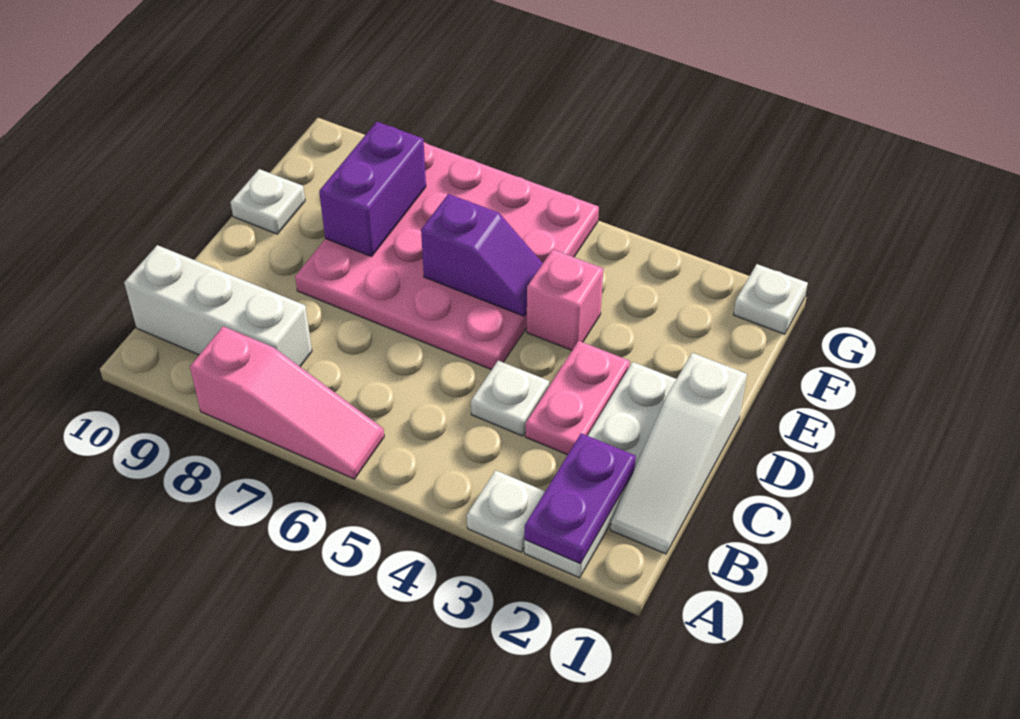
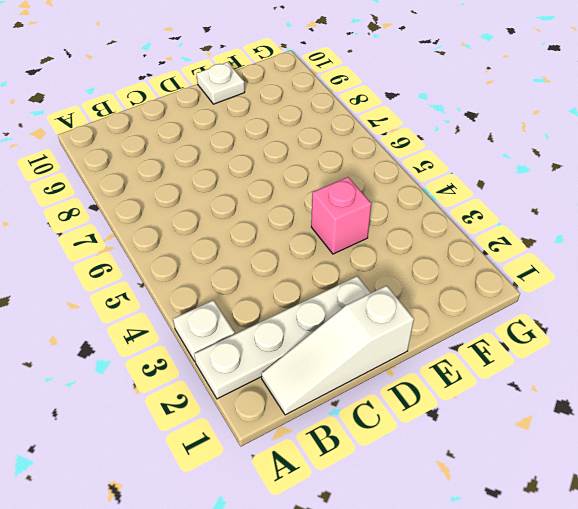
none -> pink slope A6:A8 level 1 top 8
none -> white brick B8:B10 level 1
none -> pink plate C3:D3 level 1

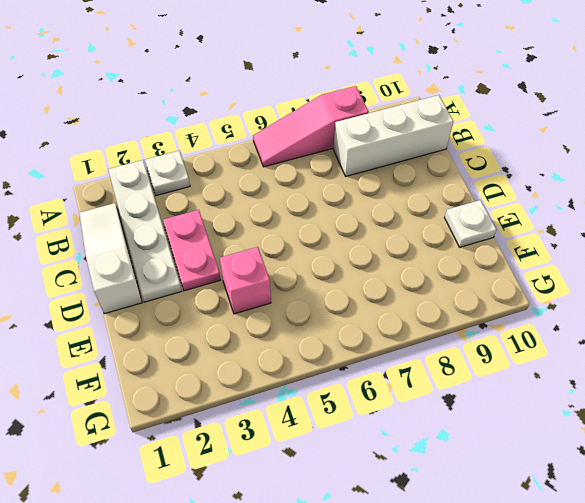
none -> white plate C4 level 1
none -> pink plate D5:G8 level 1
none -> white plate G1 level 1

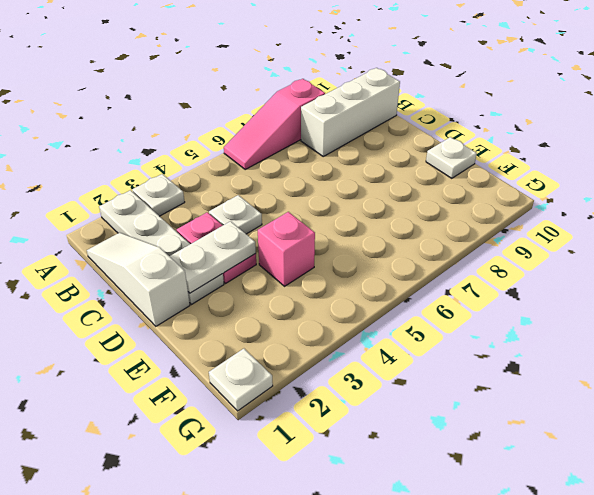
white plate D2:D3 level 2 -> none
none -> pink plate D5:G8 level 1
none -> purple plate A2:B2 level 2
none -> purple slope E5:E6 level 2 top 6

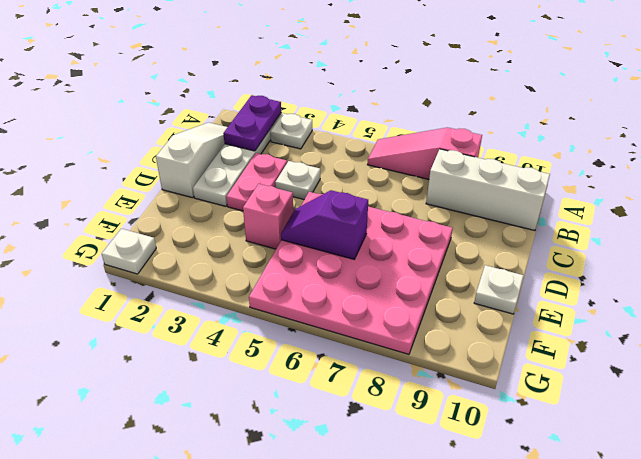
none -> purple brick E8:F8 level 2

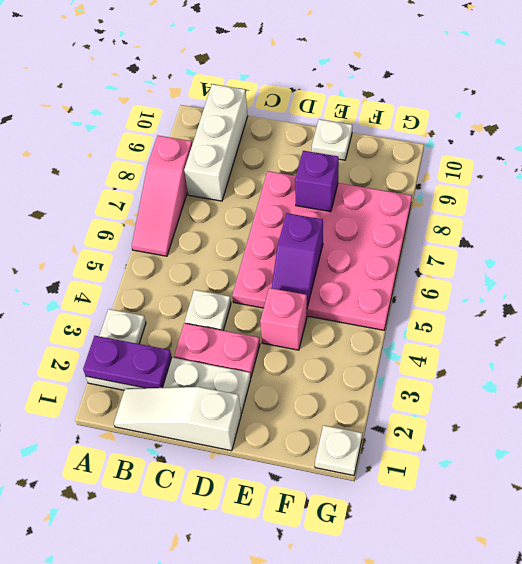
purple brick E8 level 2 -> purple brick E8:F8 level 2

